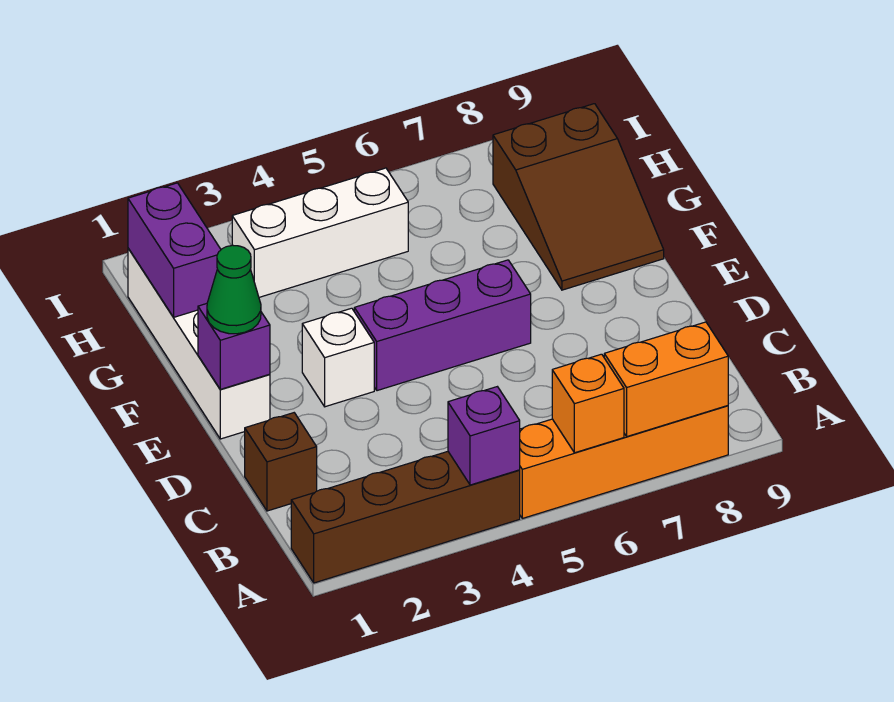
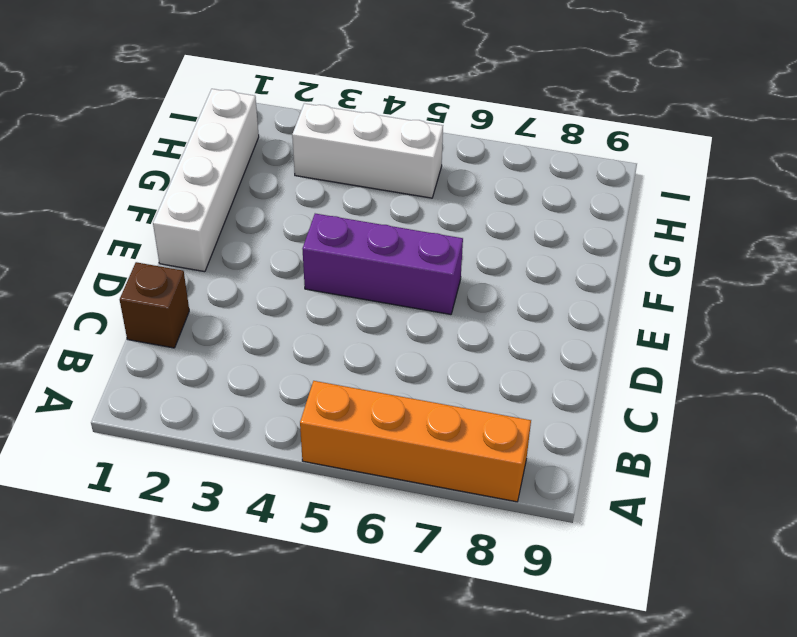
none -> brown brick A1:A4 level 1
none -> white brick E3 level 1
none -> brown slope F8:H9 level 1 top H

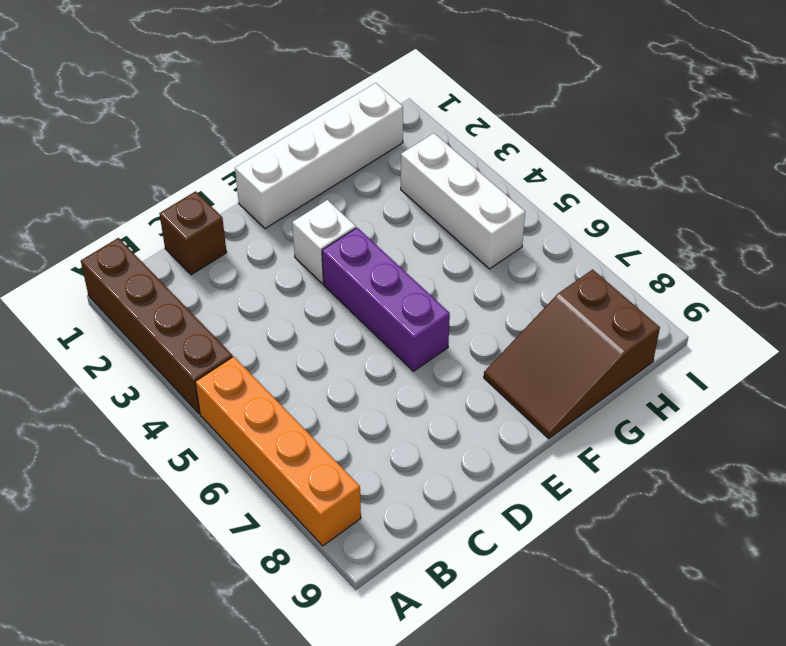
none -> purple brick A4 level 2
none -> orange brick A6 level 2
none -> orange brick A7:A8 level 2

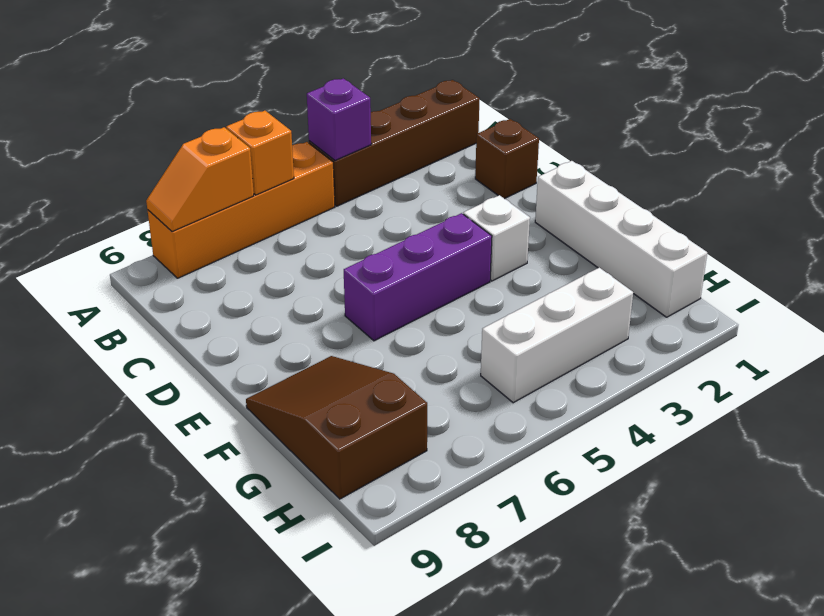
orange slope A7:A8 level 2 top 7 -> orange brick A7:A8 level 2
none -> purple brick E1 level 2
none -> purple brick G1:H1 level 2
none -> green cone E1 level 3

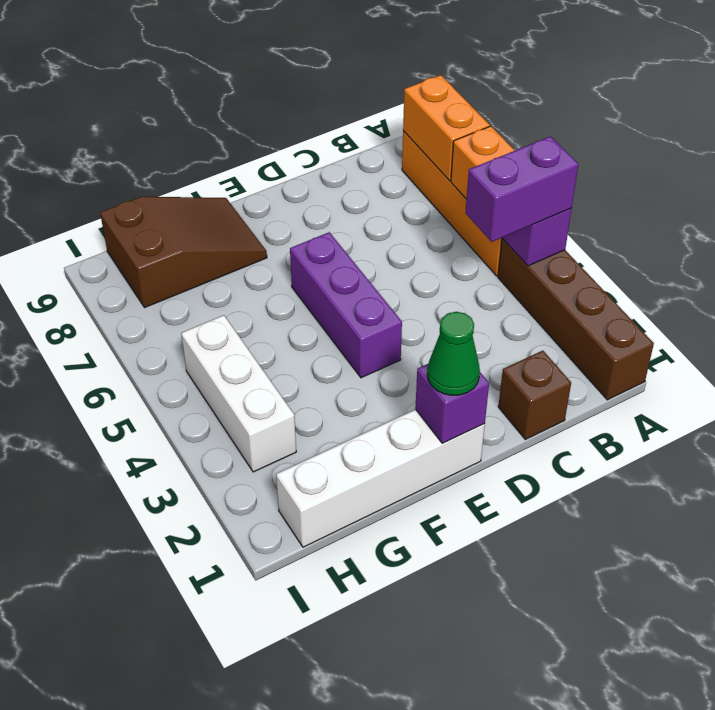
purple brick A4:B4 level 3 -> purple brick G1:H1 level 2
none -> white brick E3 level 1

